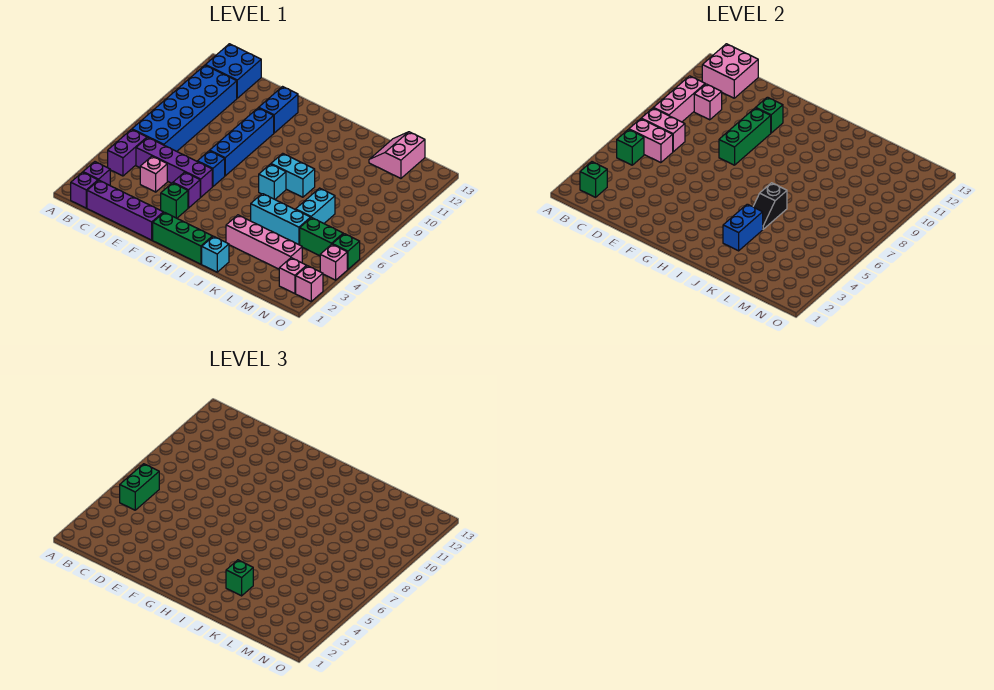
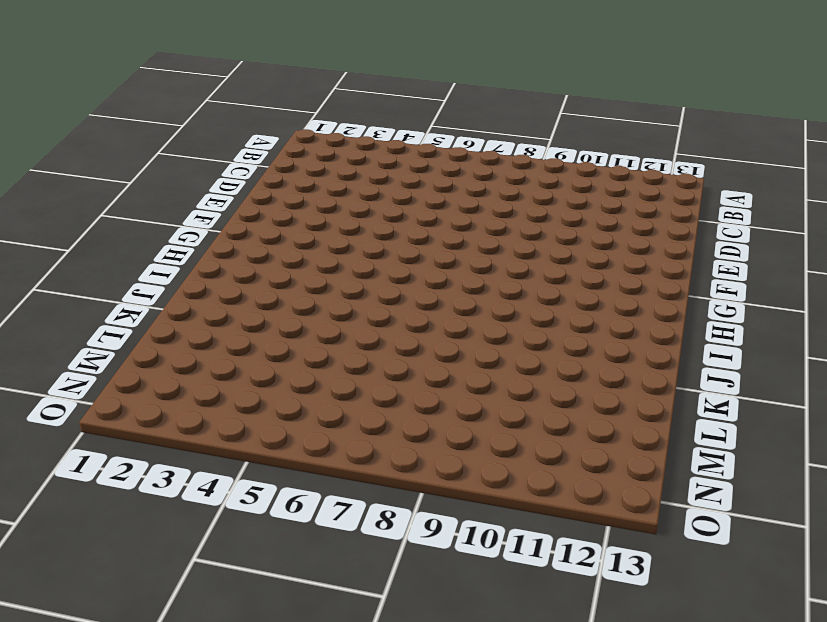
none -> purple brick B1 level 1
none -> purple brick B2 level 1
none -> purple brick B4:B5 level 1
none -> blue brick B6:C11 level 1

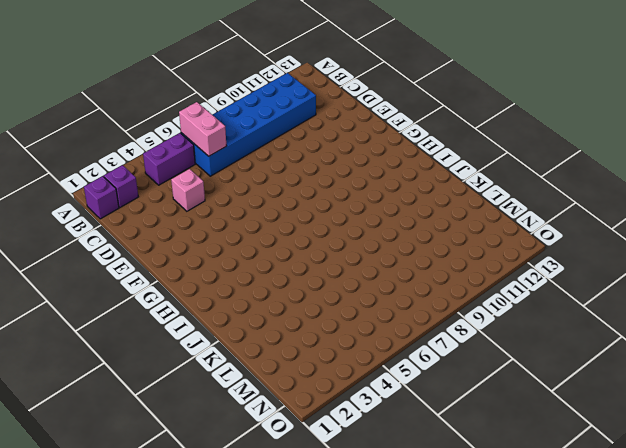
none -> blue brick B12:C13 level 1
none -> purple brick C1:F1 level 1
none -> purple brick C5:F5 level 1
none -> green brick F3 level 1

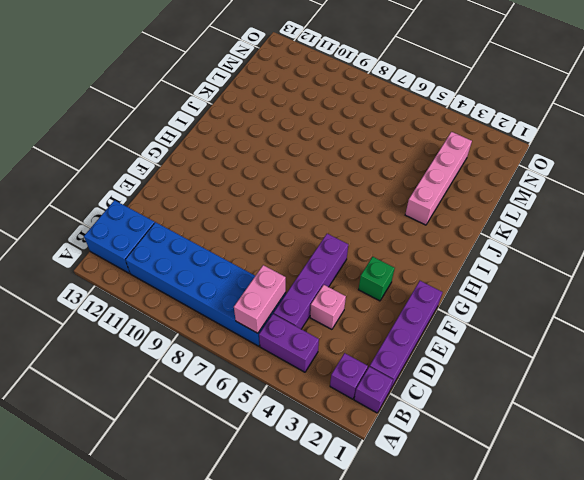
none -> purple brick F4 level 1
none -> blue brick F6 level 1
none -> blue brick F7:F10 level 1
none -> blue brick F11:F12 level 1

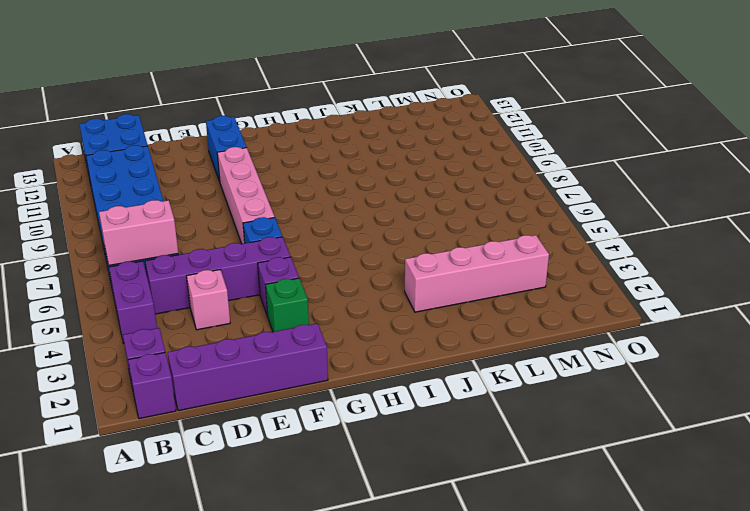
pink brick F7:F10 level 1 -> blue brick F7:F10 level 1
none -> green brick G1:I1 level 1
none -> cyan brick I7 level 1
none -> cyan brick I8:J8 level 1
none -> cyan brick J1 level 1

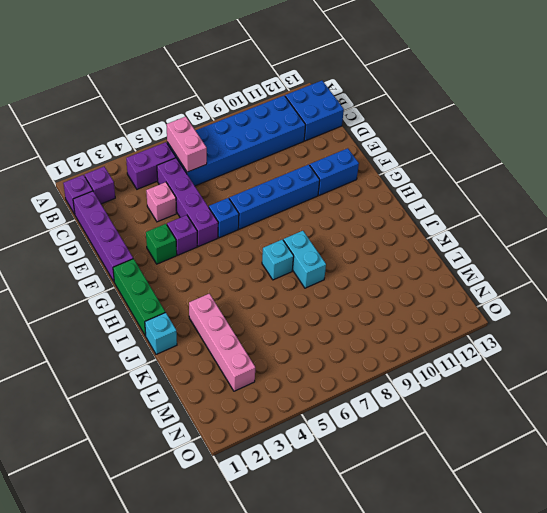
none -> cyan brick J5:L5 level 1
none -> cyan brick L6:L7 level 1
none -> pink slope L12:M13 level 1 top M
none -> green brick M5:N5 level 1

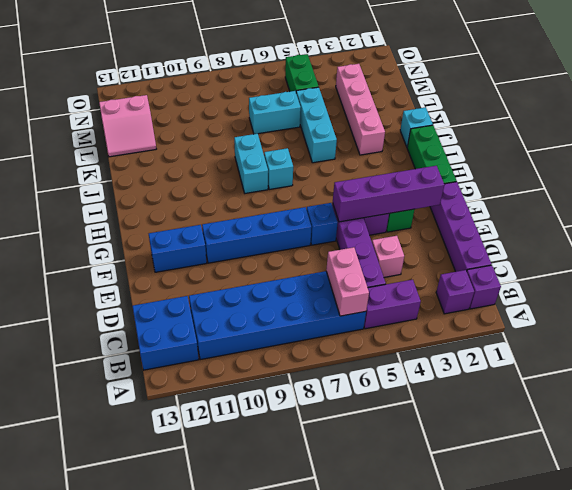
purple brick F2:F5 level 2 -> none
none -> pink brick N2 level 1
none -> pink brick O2 level 1
none -> pink brick O4 level 1
none -> green brick O5 level 1

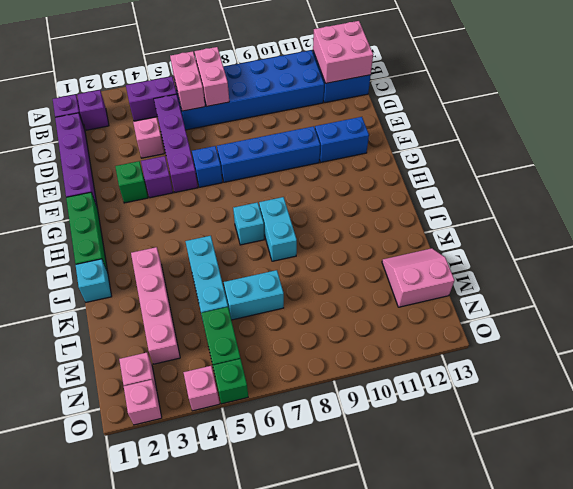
none -> green brick B2 level 2
none -> green brick B5 level 2
none -> pink brick B8:B10 level 2
none -> pink brick C10 level 2

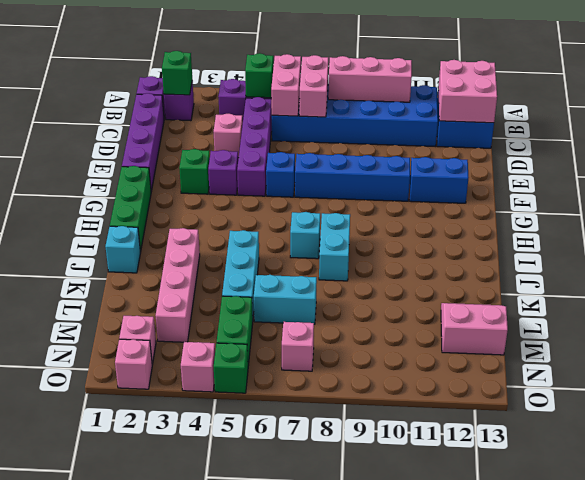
pink brick N7 level 1 -> pink brick C10 level 2
none -> green brick F8:F10 level 2
none -> green brick F11 level 2
none -> blue brick J3:J4 level 2
none -> black slope J5:J6 level 2 top 6

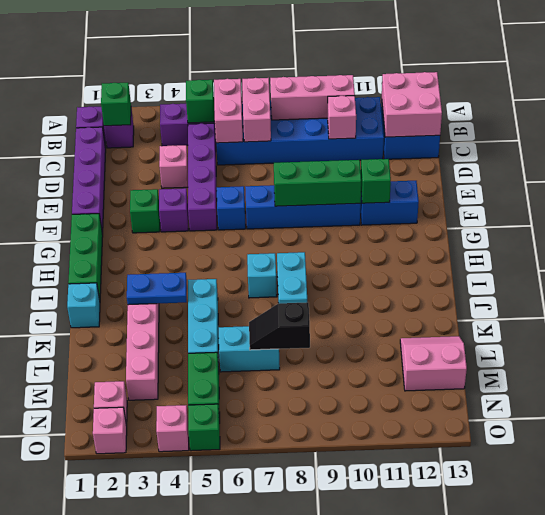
blue plate J3:J4 level 2 -> blue brick J3:J4 level 2
black slope L7:L8 level 2 top 8 -> black slope J5:J6 level 2 top 6
none -> green brick B5:B6 level 3
none -> green brick J3 level 3

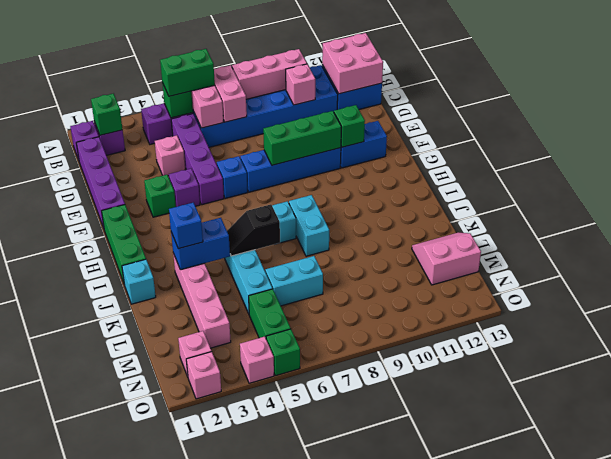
blue brick J3 level 3 -> green brick J3 level 3

